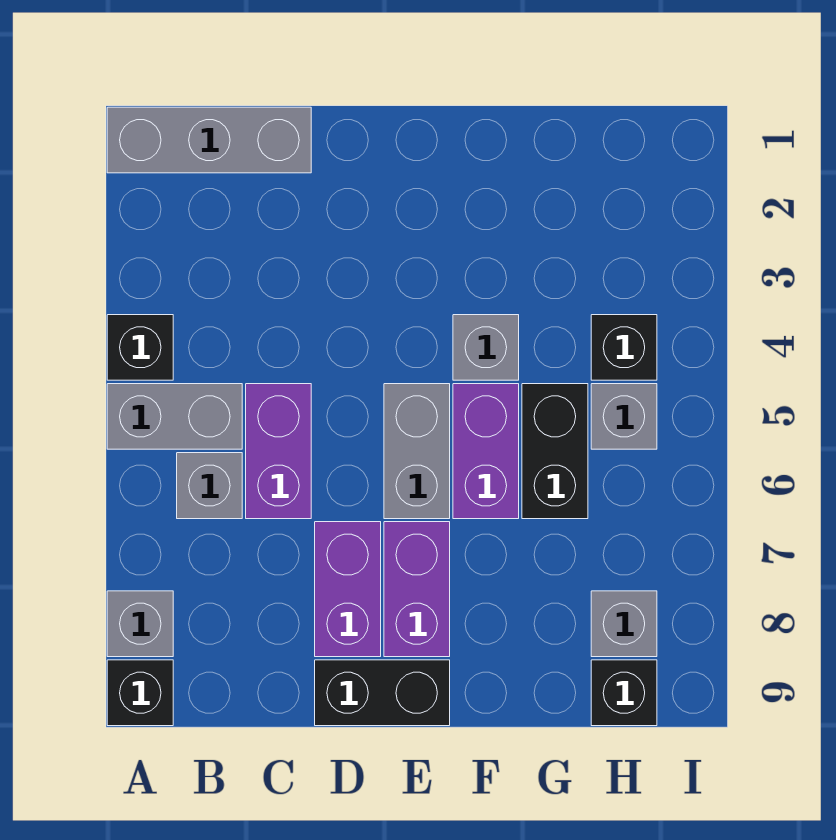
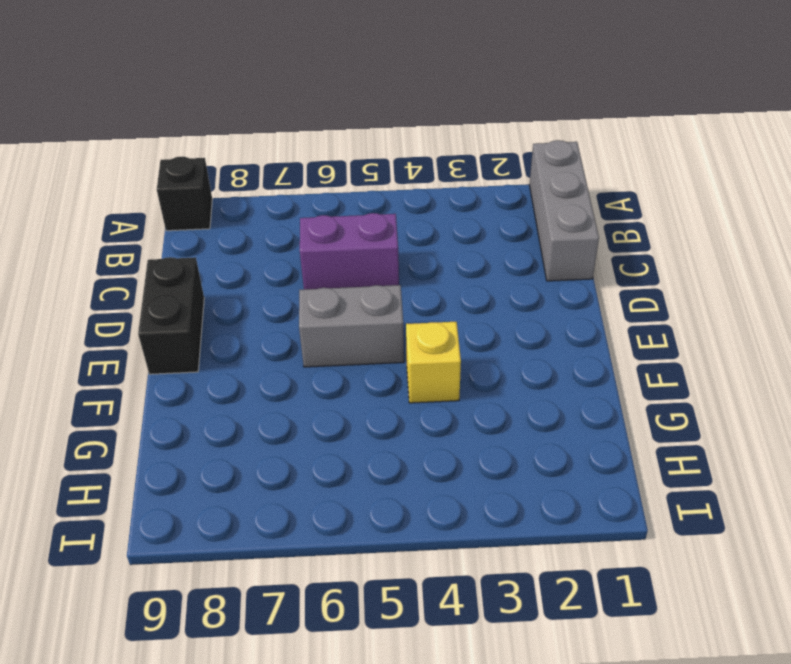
yellow brick F4 level 1 -> grey brick F4 level 1
none -> black brick A4 level 1
none -> grey brick A5:B5 level 1
none -> grey brick A8 level 1

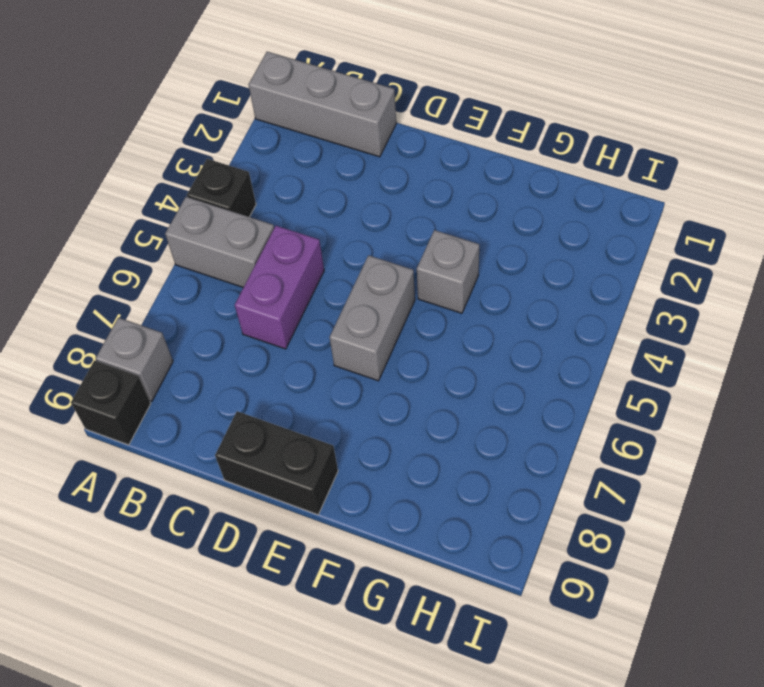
none -> grey brick B6 level 1
none -> purple brick D7:D8 level 1
none -> purple brick E7:E8 level 1

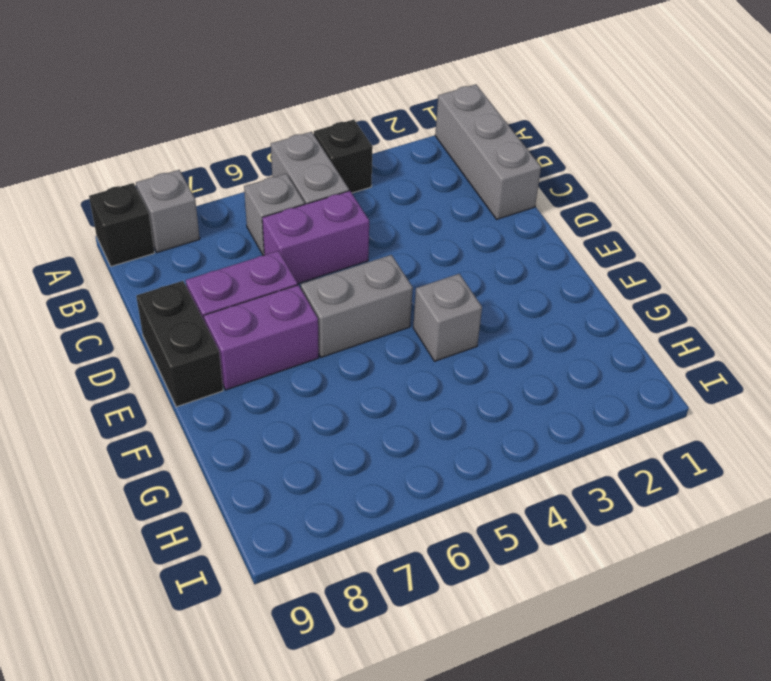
none -> purple brick F5:F6 level 1
none -> black brick G5:G6 level 1
none -> black brick H4 level 1

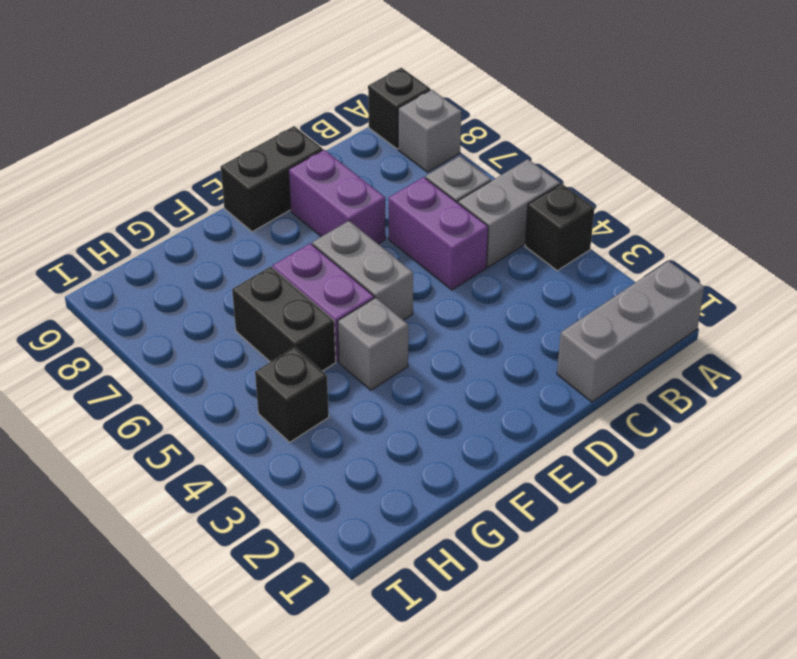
none -> purple brick E7:E8 level 1
none -> grey brick H5 level 1
none -> grey brick H8 level 1

